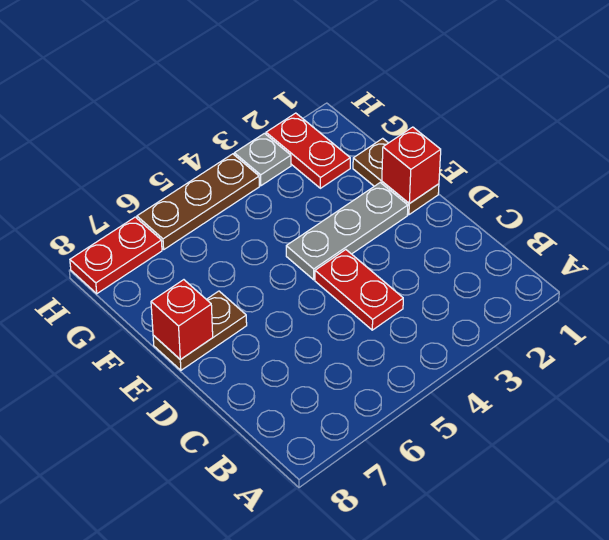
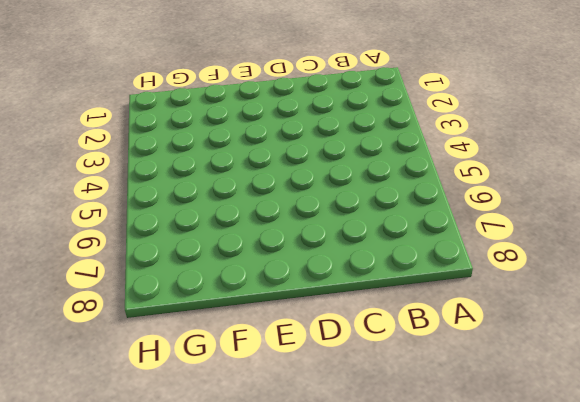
none -> red plate C4:D4 level 1
none -> brown plate E1:F1 level 1

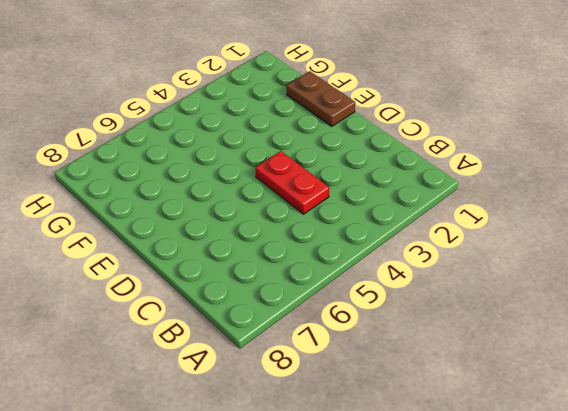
none -> grey plate E2:E4 level 1
none -> brown plate E7:E8 level 1

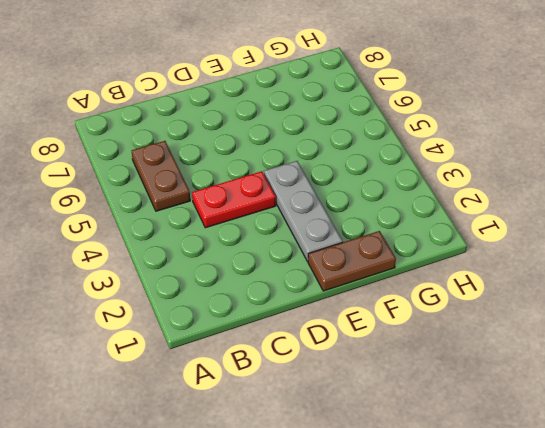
brown plate B5:B6 level 1 -> brown plate E7:E8 level 1
none -> red plate G2:H2 level 1
none -> grey plate H3 level 1

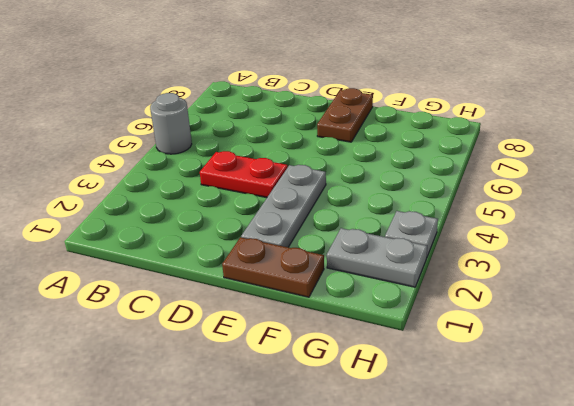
grey round brick A5 level 1 -> none
grey plate G2:H2 level 1 -> red plate G2:H2 level 1
none -> brown plate H4:H6 level 1
none -> red plate H7:H8 level 1

